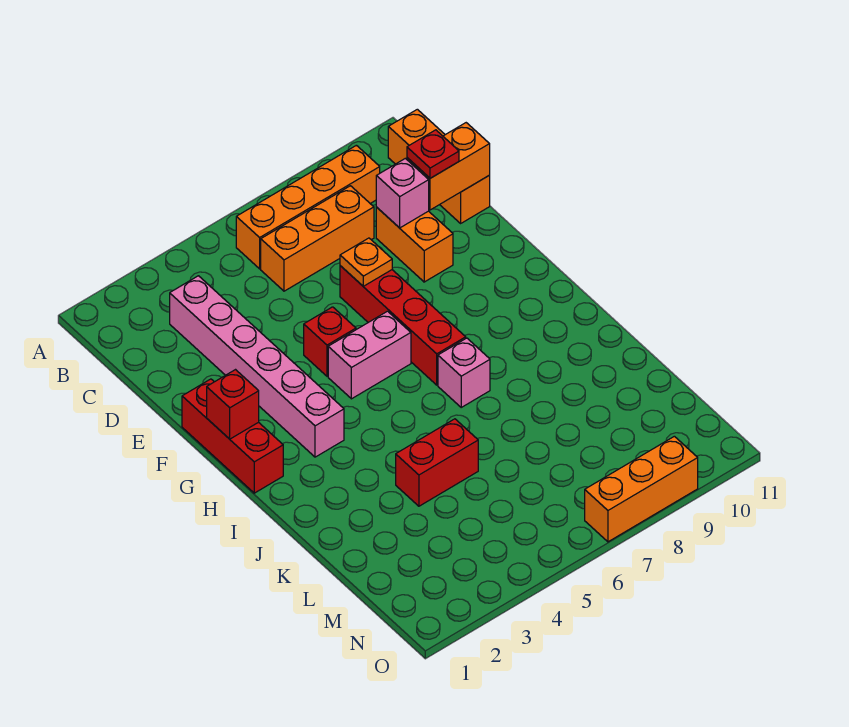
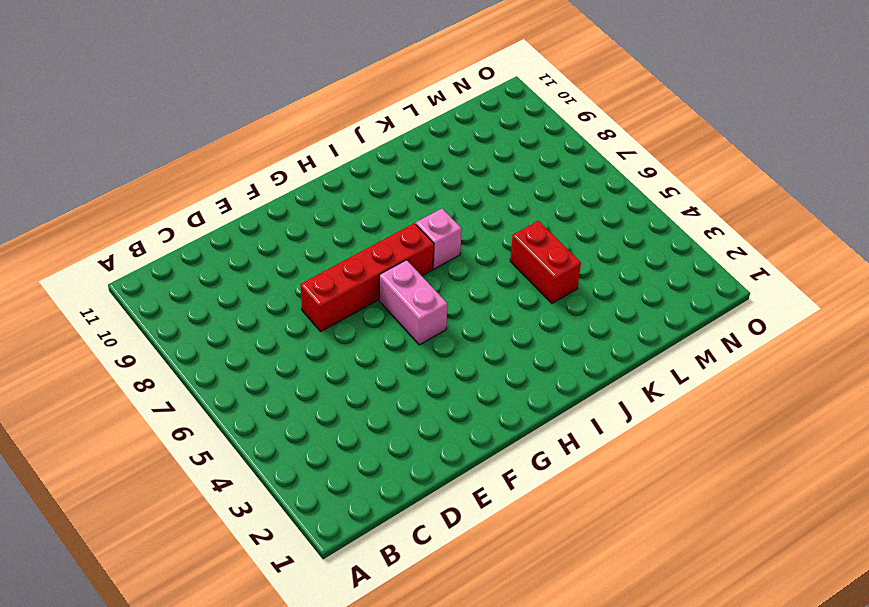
none -> orange brick B6:B9 level 1
none -> orange brick B11:D11 level 1
none -> pink brick C3:H3 level 1

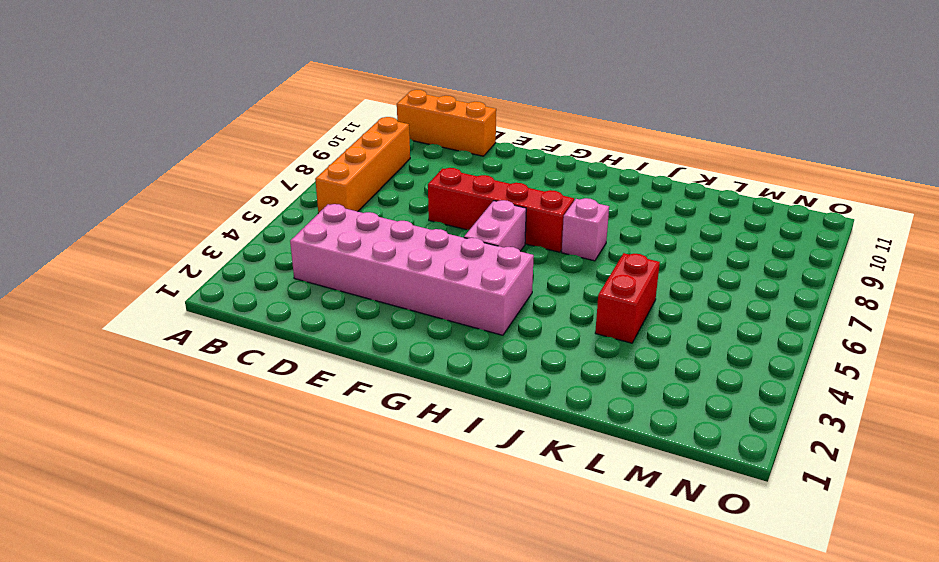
pink brick C3:H4 level 1 -> pink brick C3:H3 level 1
none -> orange brick C6:C8 level 1
none -> orange brick D9:E9 level 1
none -> red brick F1:H1 level 1

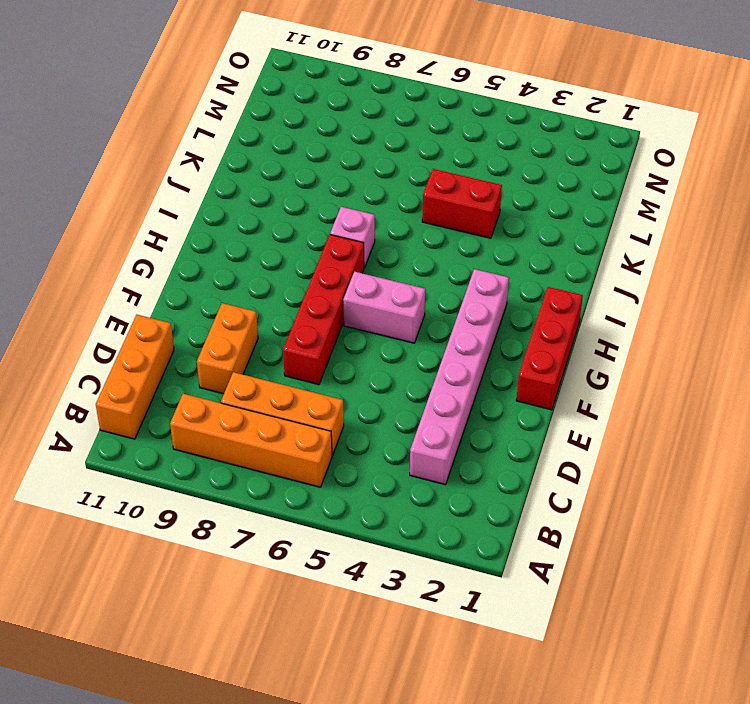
none -> red brick F5 level 1
none -> orange brick O7:O9 level 1
none -> pink brick D9 level 2

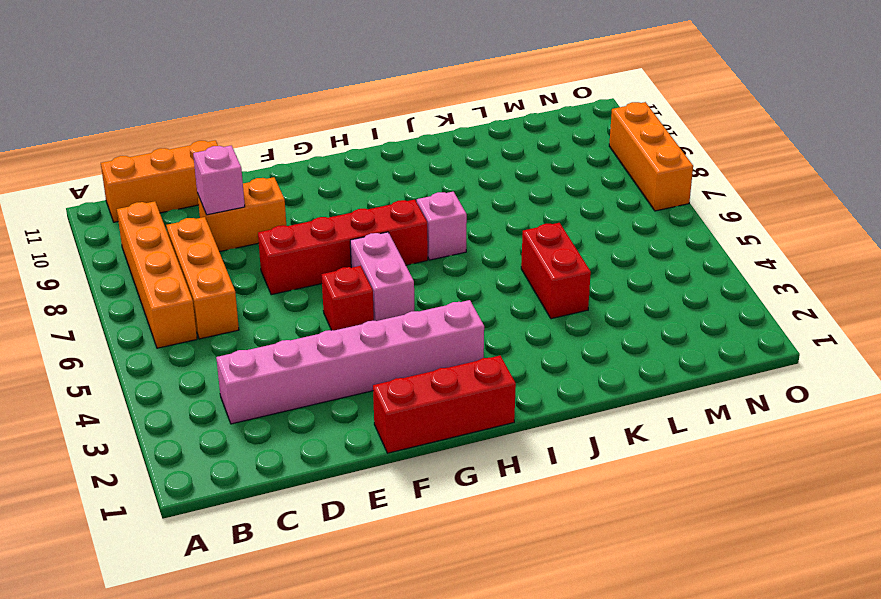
none -> orange brick D10:D11 level 2
none -> orange plate E7 level 2
none -> red brick G1 level 2

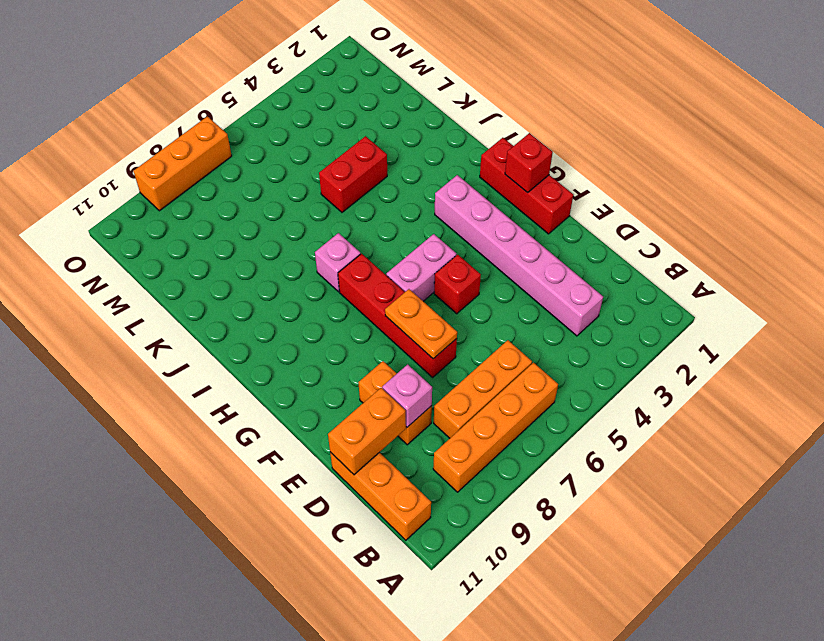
orange plate E7:F7 level 2 -> orange plate E7 level 2
none -> red plate D10 level 3

